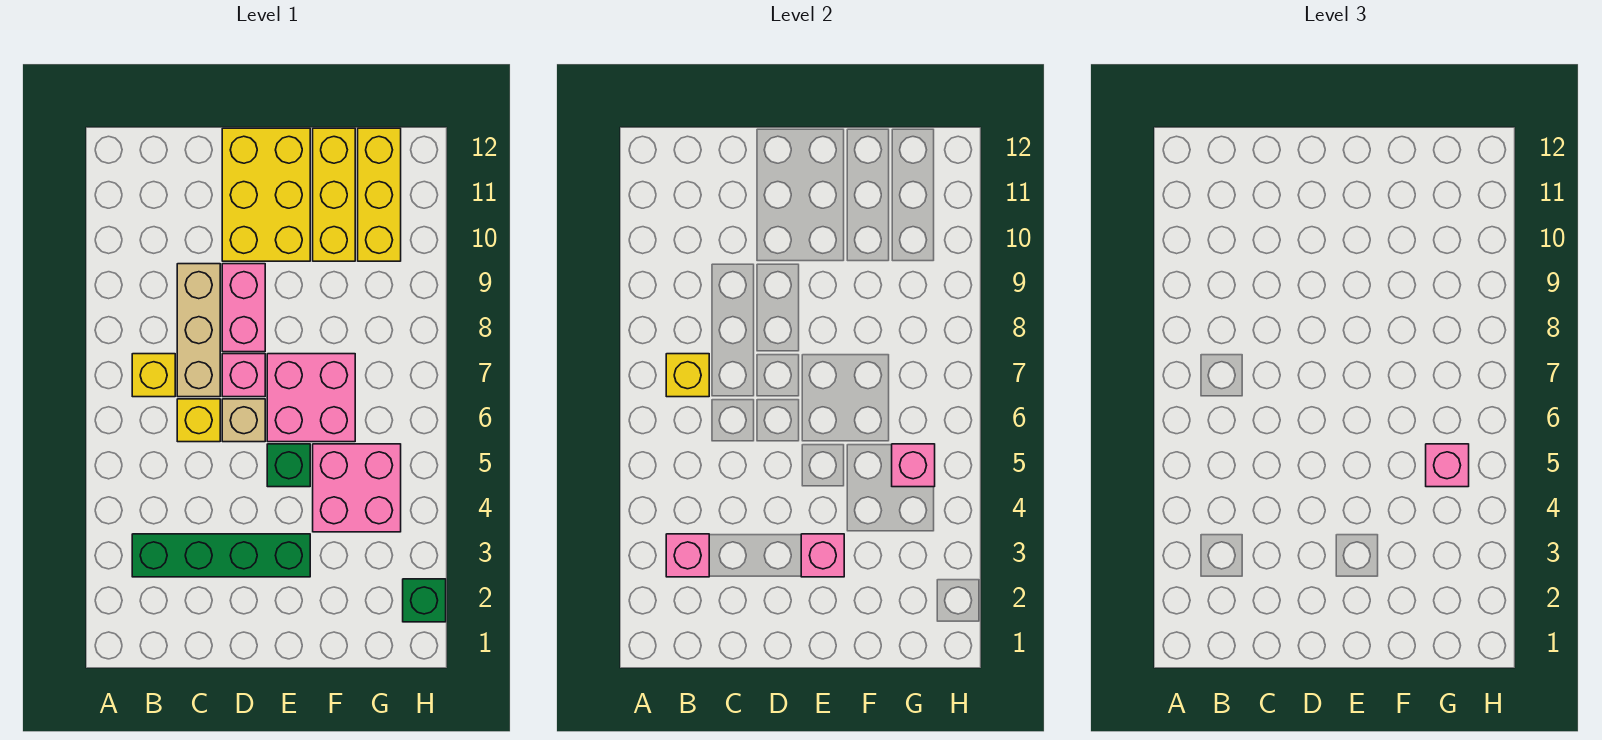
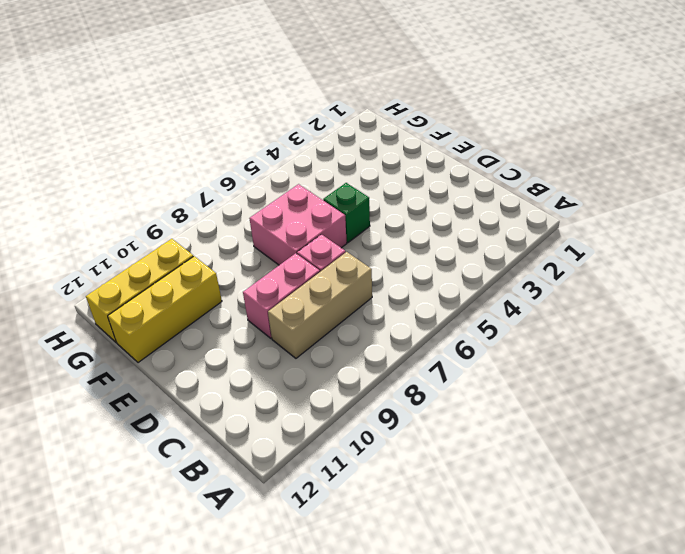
none -> green brick B3:E3 level 1
none -> yellow brick B7 level 1
none -> yellow brick C6 level 1

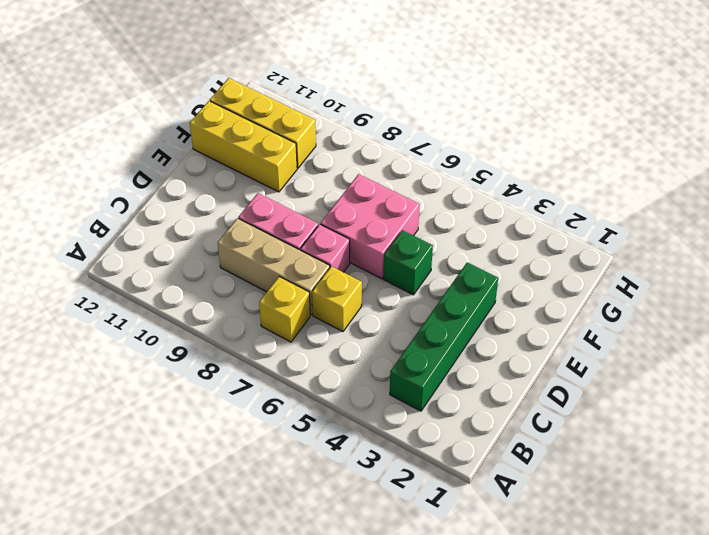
none -> tan brick D6 level 1
none -> yellow brick D10:E12 level 1
none -> pink brick F4:G5 level 1

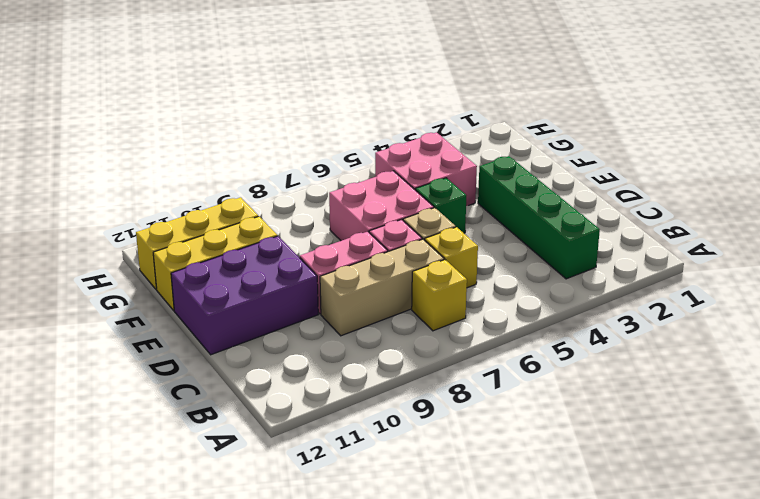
purple brick D10:E12 level 1 -> yellow brick D10:E12 level 1
none -> green brick H2 level 1
none -> pink brick B3 level 2
none -> yellow brick B7 level 2

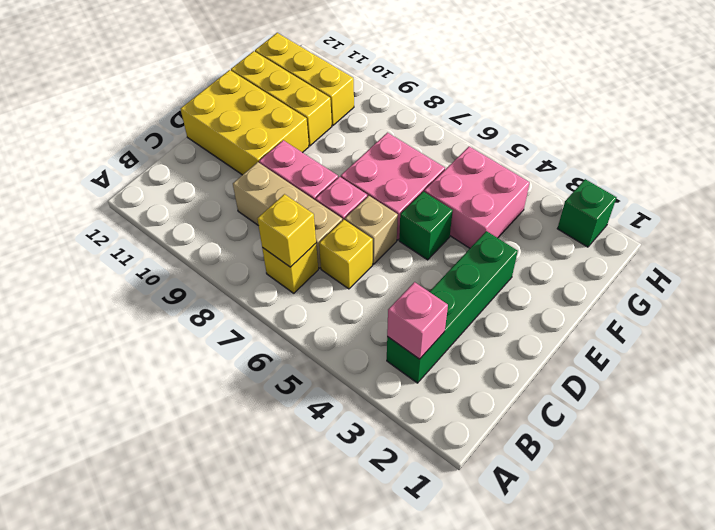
none -> pink brick E3 level 2
none -> pink brick G5 level 2
none -> pink brick G5 level 3

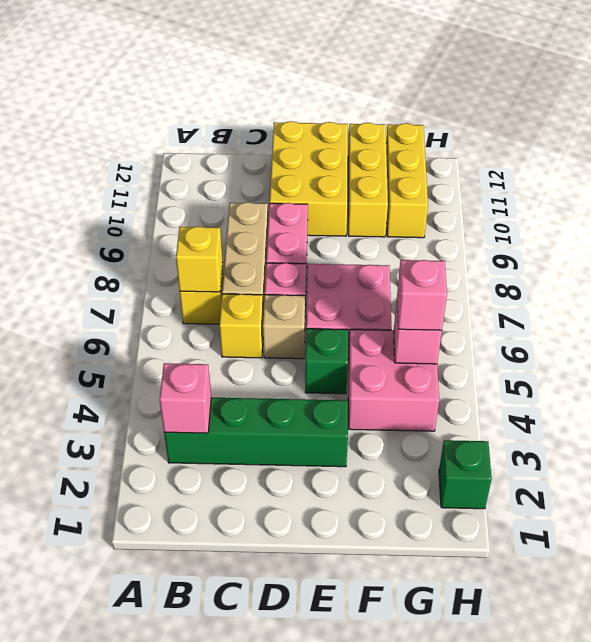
none -> pink brick E3 level 2

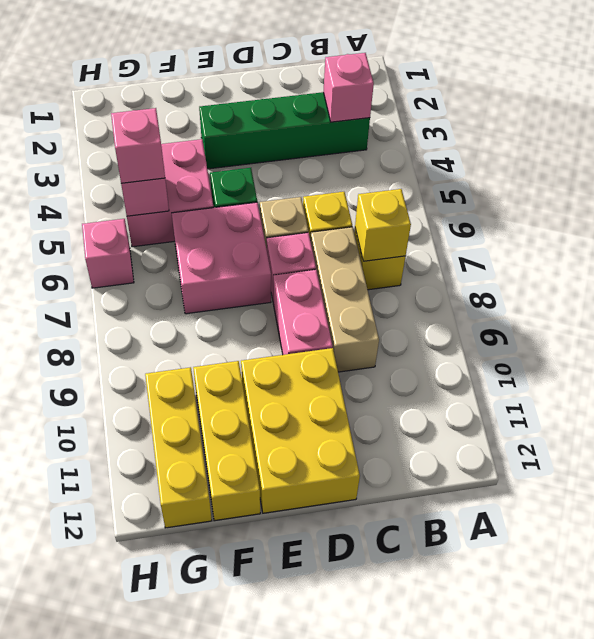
pink brick H6 level 1 -> pink brick E3 level 2
none -> green brick H2 level 1

